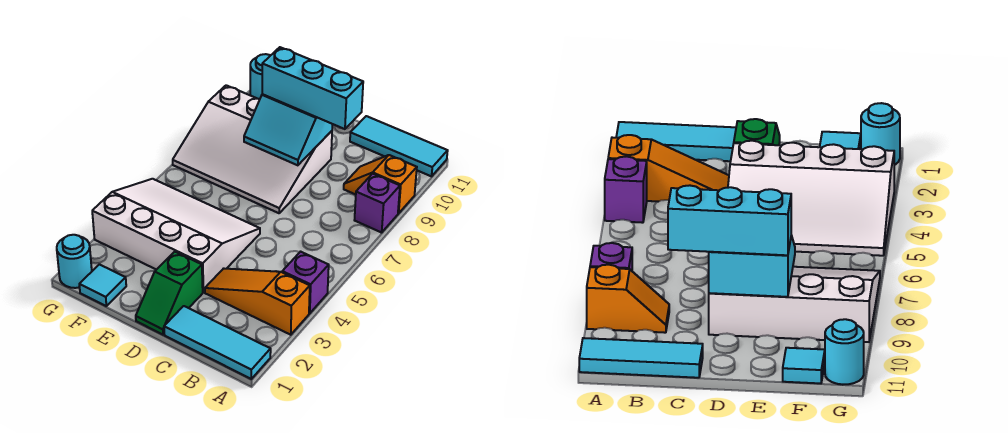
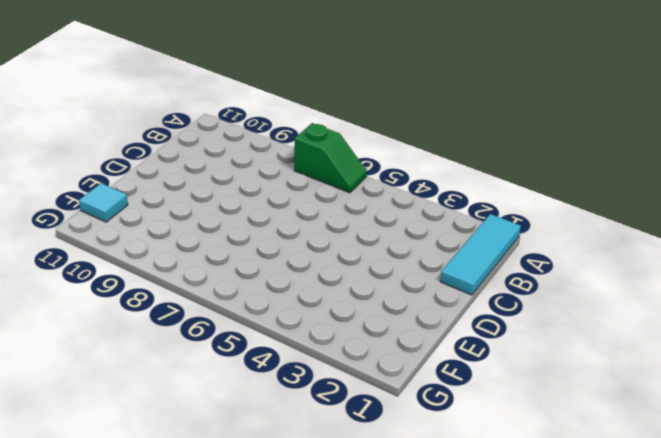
green slope A6:A7 level 1 top 7 -> green slope D1:D2 level 1 top 2
none -> orange slope A3:C3 level 1 top A
none -> purple brick A4 level 1
none -> purple brick A8 level 1

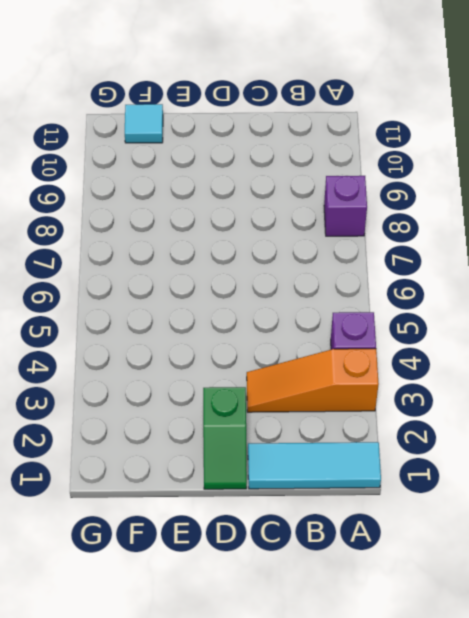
none -> orange slope A9:B9 level 1 top A
none -> cyan tile A11:C11 level 1
none -> white slope D3:G5 level 1 top 3

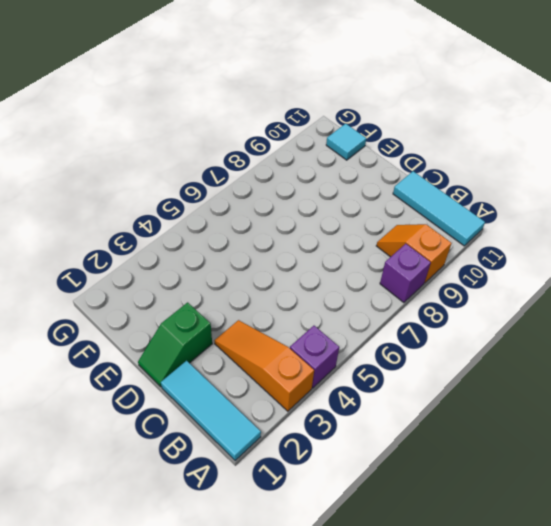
none -> white slope D3:G5 level 1 top 3
none -> white slope D7:G9 level 1 top 9
none -> cyan tile F1 level 1

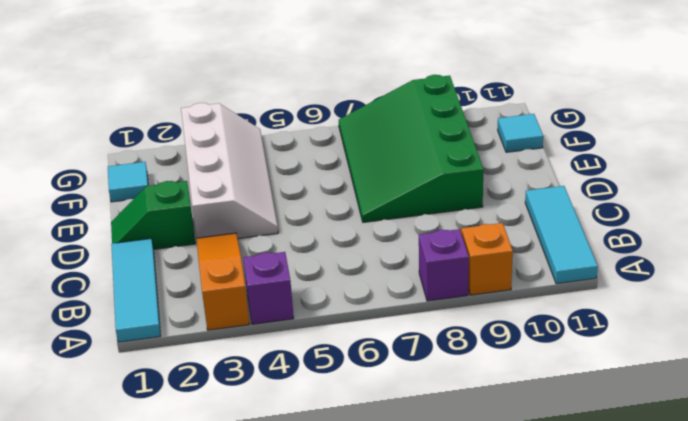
white slope D3:G4 level 1 top 3 -> white slope D3:G5 level 1 top 3
green slope D7:G9 level 1 top 9 -> white slope D7:G9 level 1 top 9
none -> cyan round brick G1 level 1
none -> cyan round brick G11 level 1
none -> cyan slope D8:E9 level 2 top 9

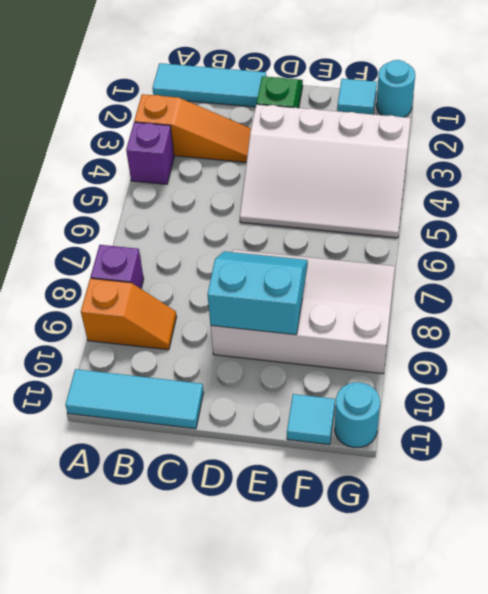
none -> cyan brick C9:E9 level 3

